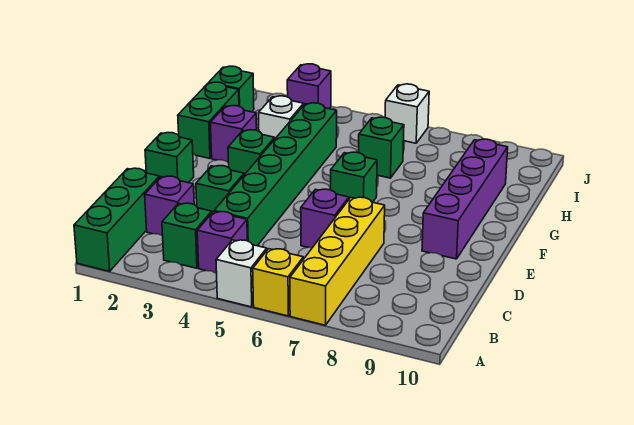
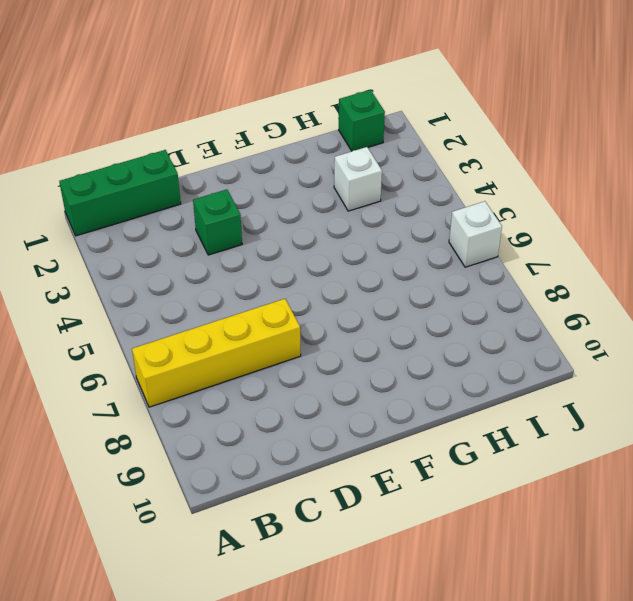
none -> white brick A5 level 1
none -> yellow brick A6 level 1
none -> green brick B3 level 1

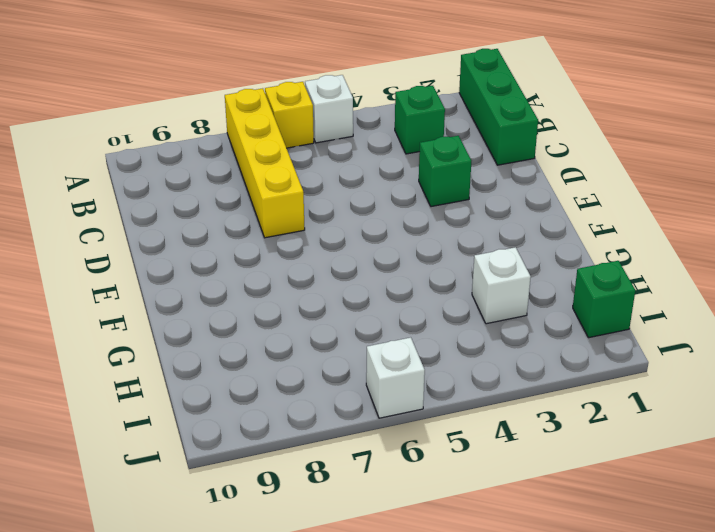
none -> purple brick B4 level 1
none -> purple brick C2 level 1
none -> green brick C4:H4 level 1

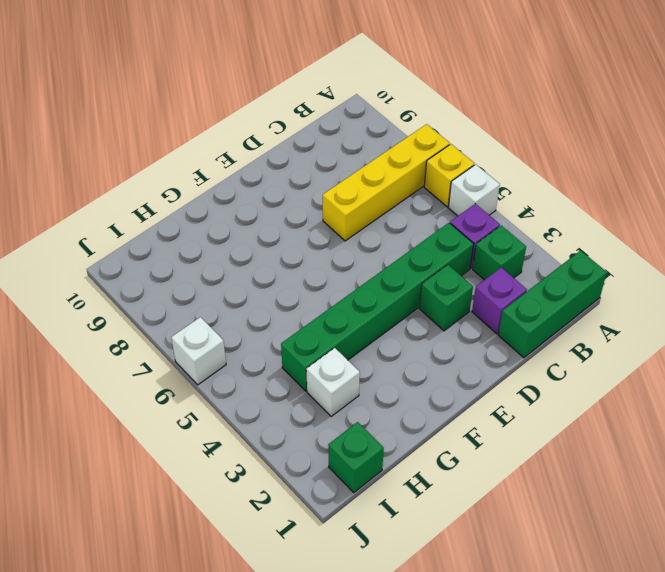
none -> purple brick D6 level 1
none -> green brick E1 level 1
none -> purple brick E9:H9 level 1

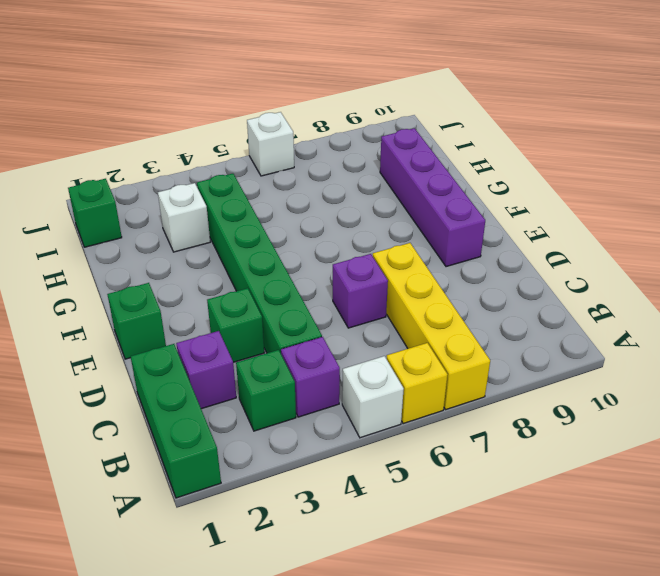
none -> green brick F3 level 1
none -> green brick F6 level 1
none -> green brick G1:H1 level 1

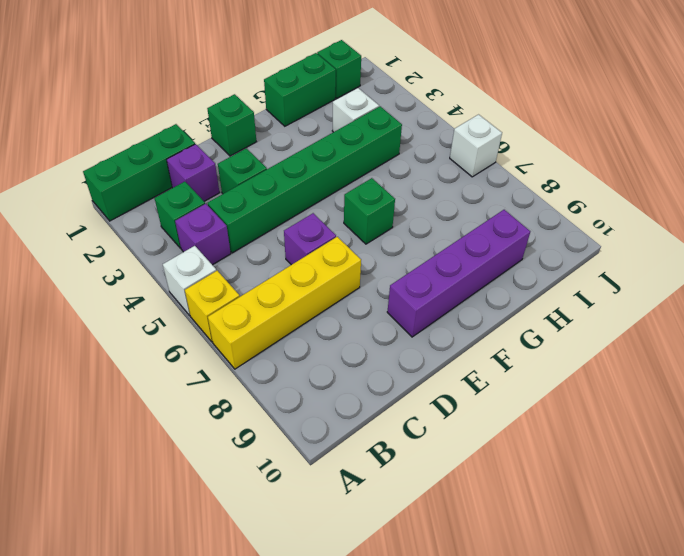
none -> green brick F3 level 1
none -> purple brick G2 level 1
none -> green brick H6 level 1

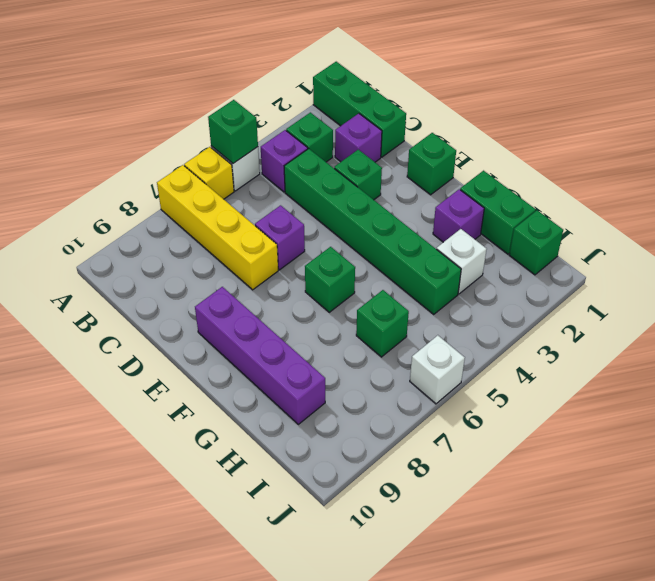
green brick A5 level 2 -> green brick F3 level 1
none -> purple brick J3 level 1

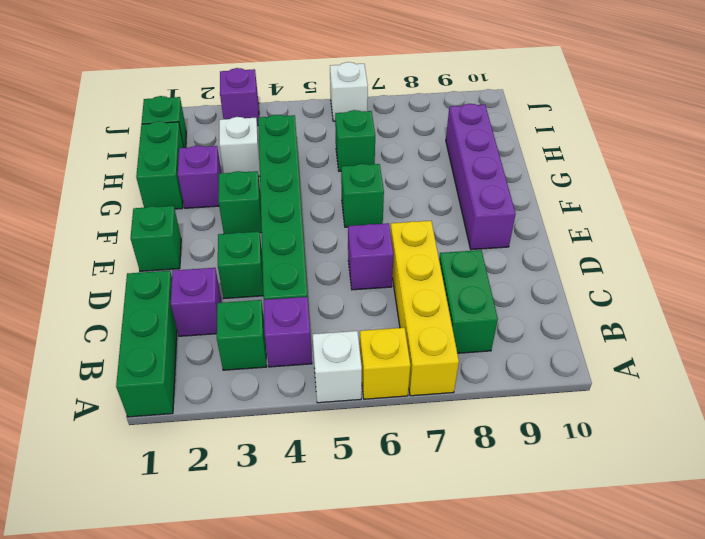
green brick B8:C8 level 1 -> none

